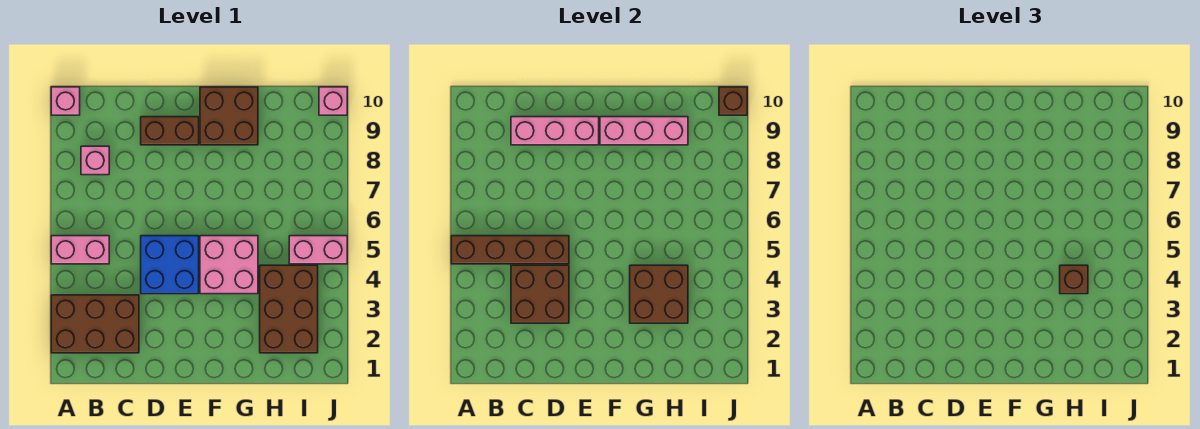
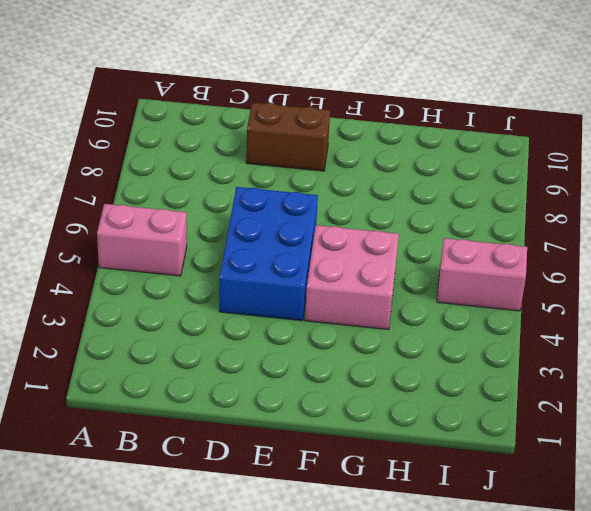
blue brick D4:E6 level 1 -> blue brick D4:E5 level 1
none -> brown brick A2:C3 level 1
none -> pink brick A10 level 1
none -> pink brick B8 level 1

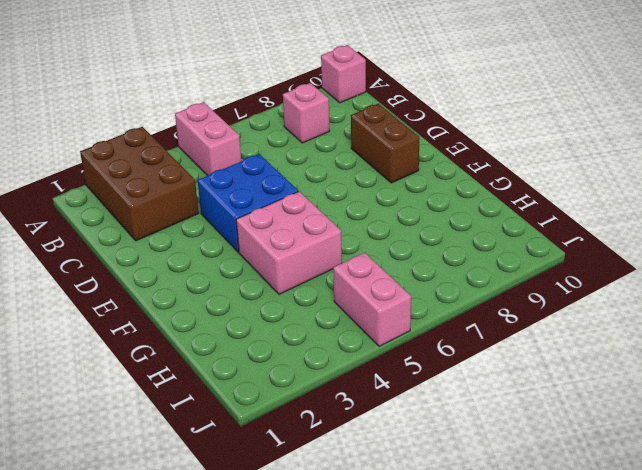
none -> brown brick F9:G10 level 1
none -> brown brick H2:I4 level 1
none -> pink brick J10 level 1

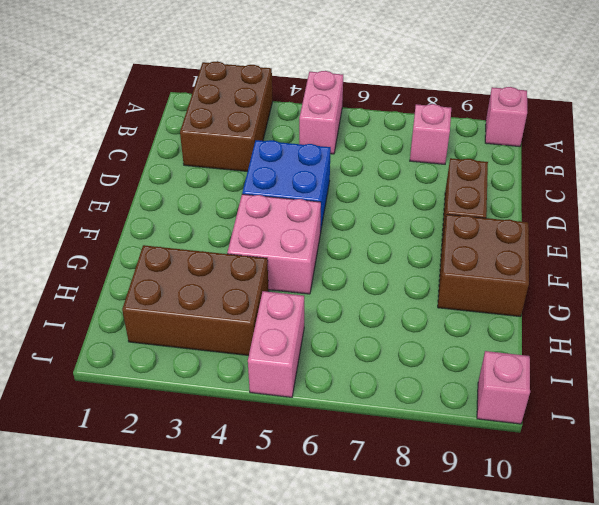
none -> brown brick A5:D5 level 2
none -> brown brick C3:D4 level 2
none -> pink brick C9:E9 level 2

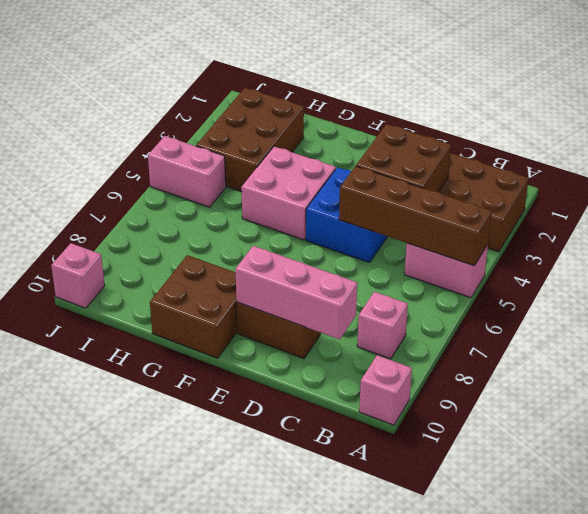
none -> pink brick F9:H9 level 2
none -> brown brick G3:H4 level 2
none -> brown brick J10 level 2

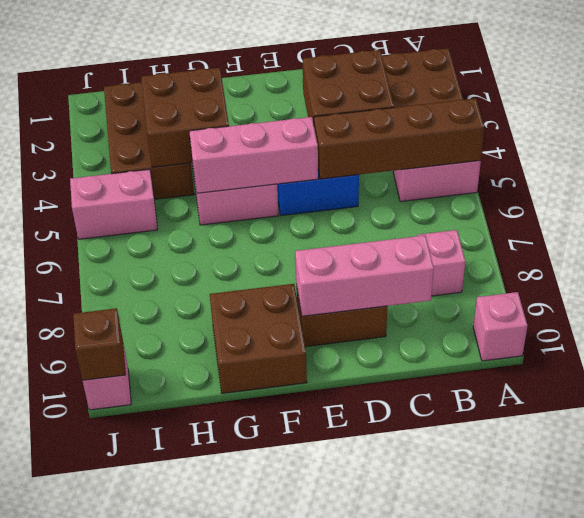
pink brick E5:G5 level 2 -> pink brick F9:H9 level 2
none -> brown brick H4 level 3

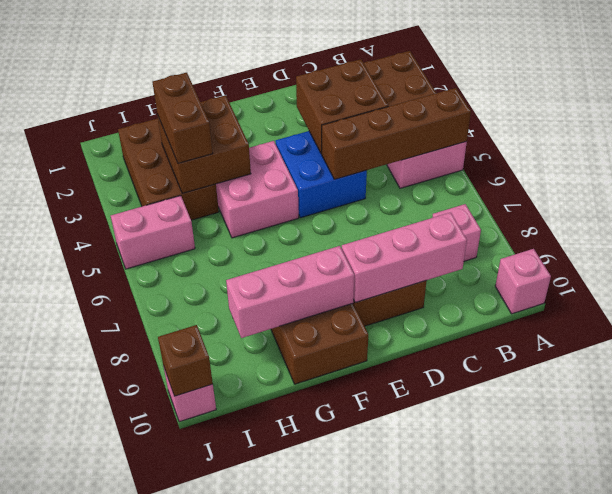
brown brick H3:H4 level 3 -> brown brick H4 level 3

